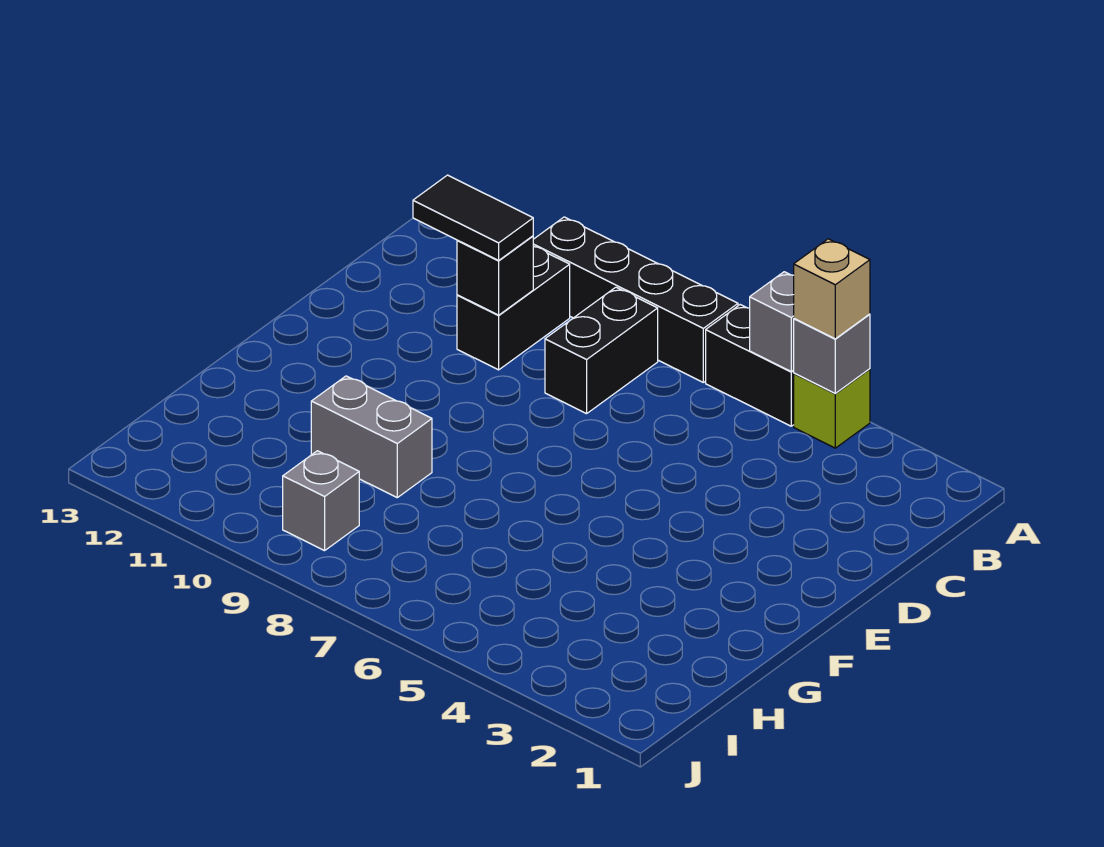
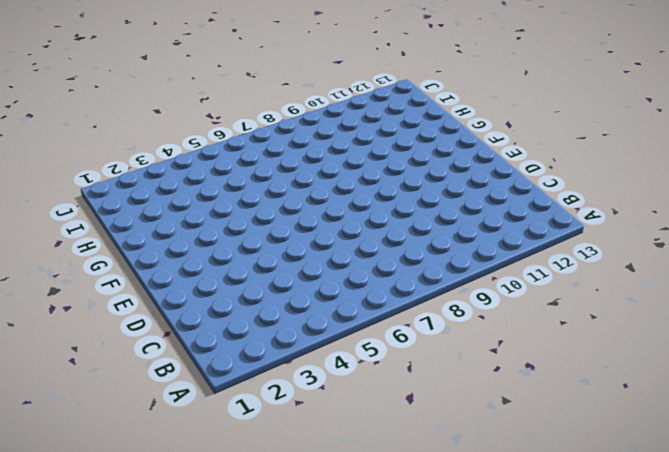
none -> lime brick A4 level 1
none -> black brick A5:A6 level 1
none -> black brick A7:A10 level 1

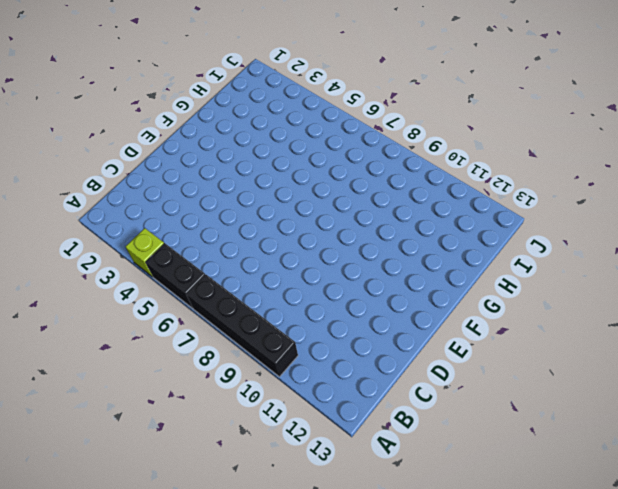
none -> black brick B8:C8 level 1
none -> black brick B10:C10 level 1
none -> grey brick G9:G10 level 1

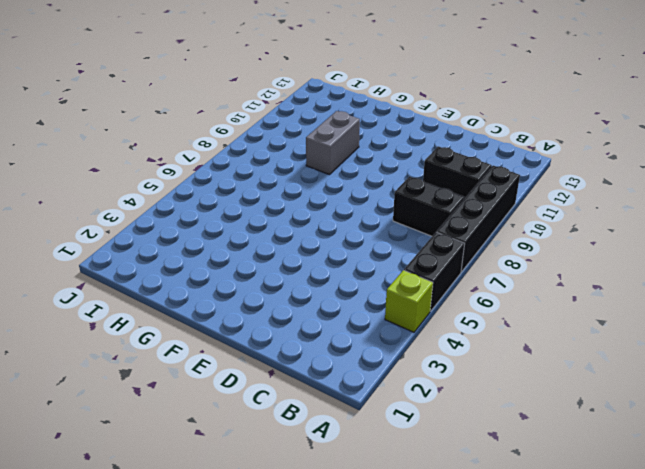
none -> grey brick I9 level 1
none -> grey brick A4 level 2
none -> grey brick A5 level 2

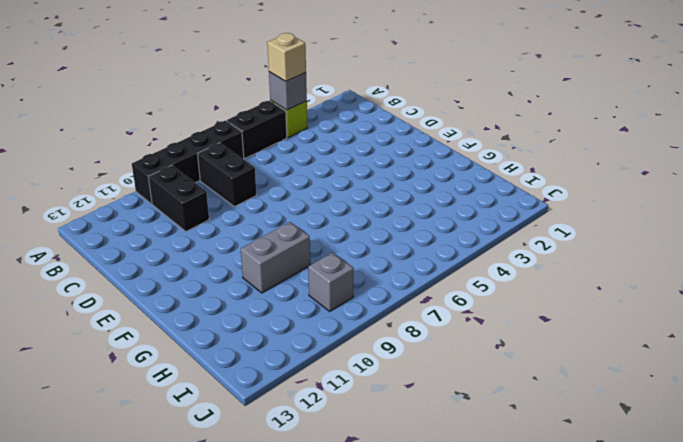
none -> grey brick A5 level 2
none -> black brick C10 level 2
none -> black tile C10:C11 level 3

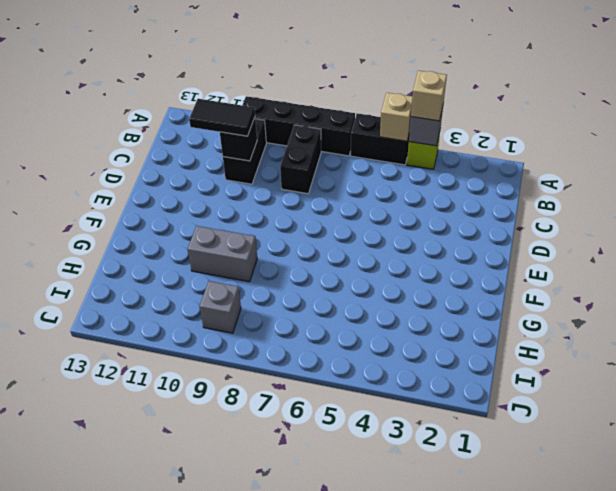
tan brick A5 level 2 -> grey brick A5 level 2

